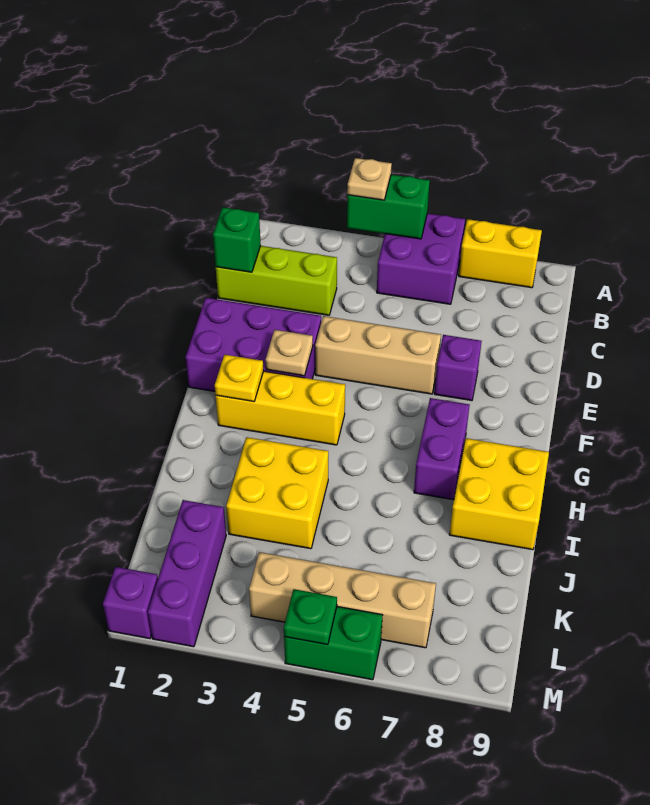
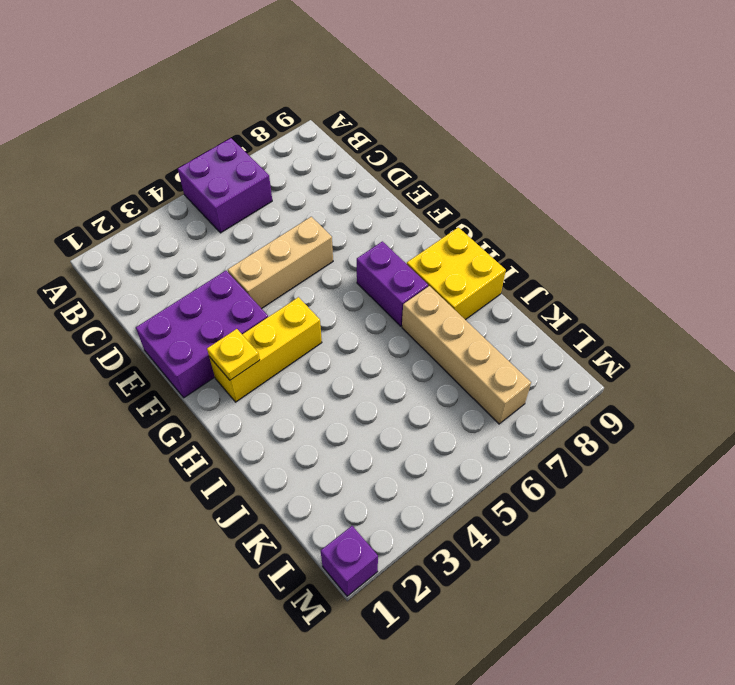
tan brick I7:L7 level 1 -> tan brick L4:L7 level 1
none -> yellow brick A7:A8 level 1
none -> lime brick C1:C3 level 1
none -> purple brick E7 level 1

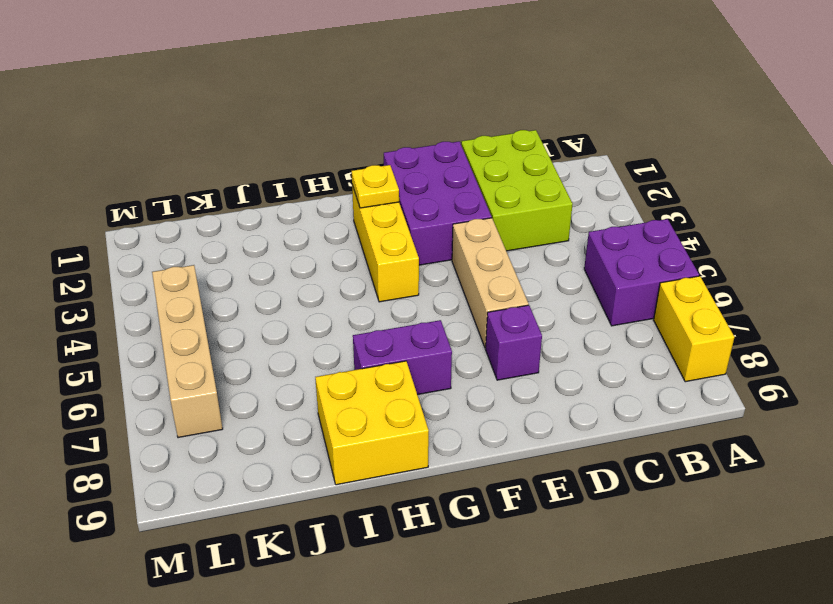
lime brick C1:D3 level 1 -> lime brick C1:C3 level 1
none -> yellow brick I3:J4 level 1
none -> purple brick K2:M2 level 1
none -> purple brick M1 level 1

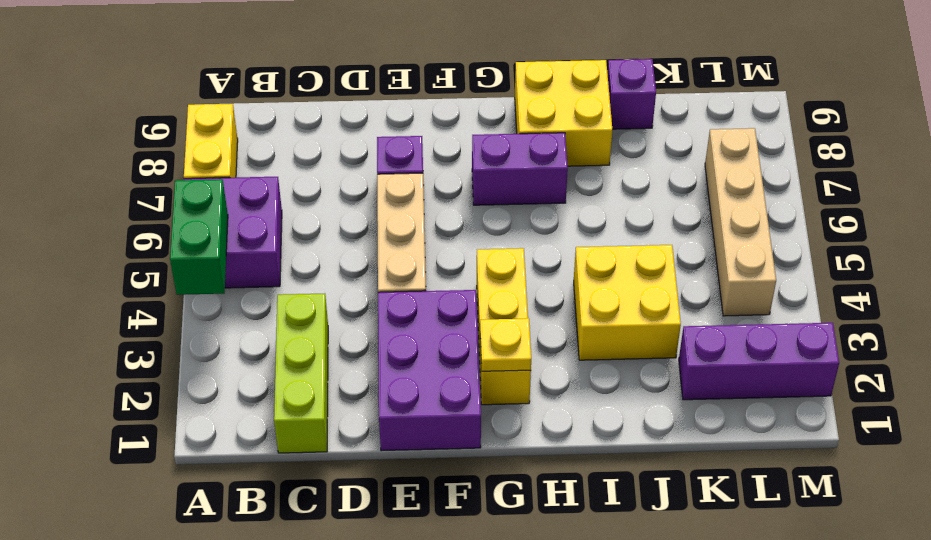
purple brick J9 level 1 -> purple brick M1 level 1
none -> green brick M5:M6 level 1
none -> green brick C1 level 2
none -> tan plate F3 level 2

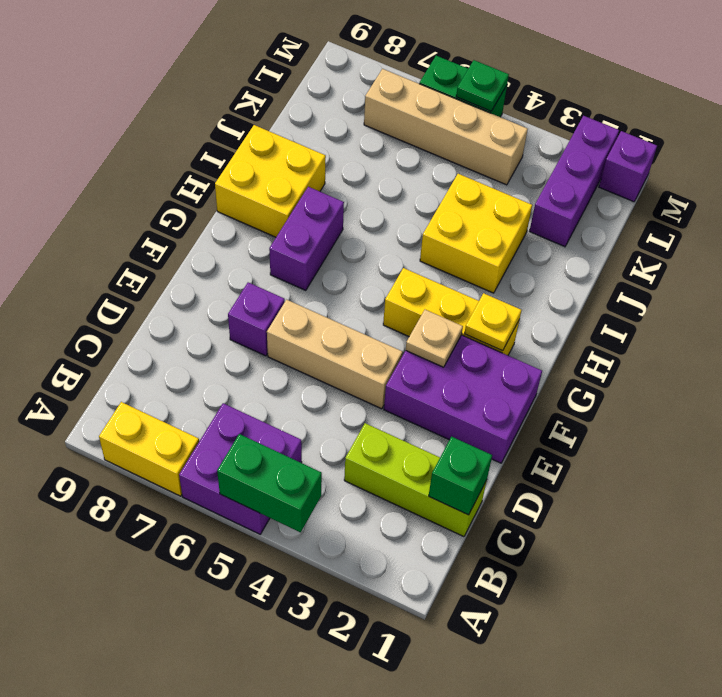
none -> tan plate A4 level 3

